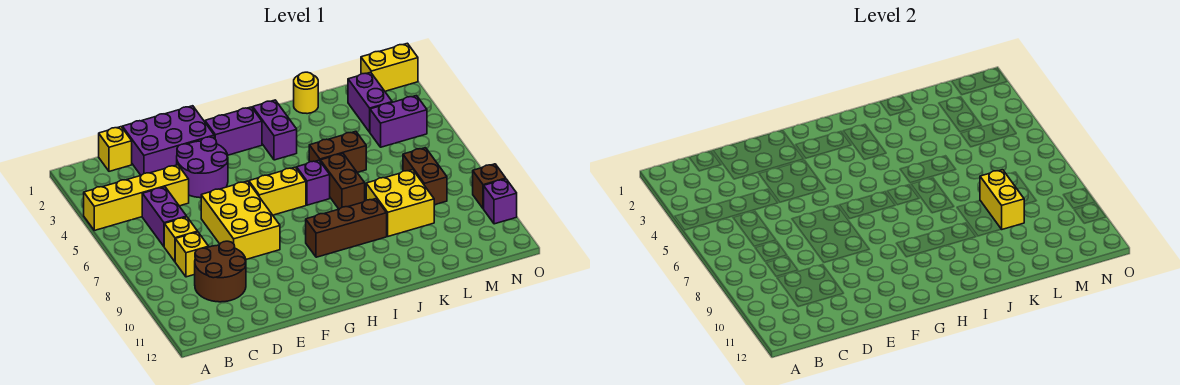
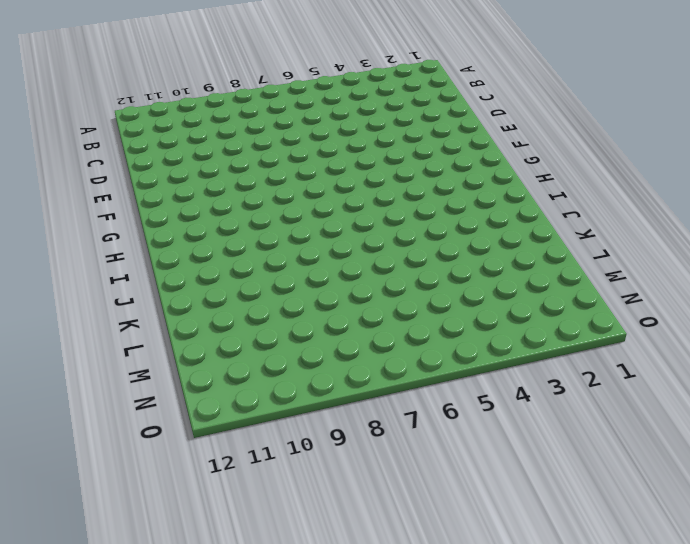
none -> yellow brick A4:D4 level 1
none -> yellow brick C1 level 1
none -> purple brick C5:C6 level 1

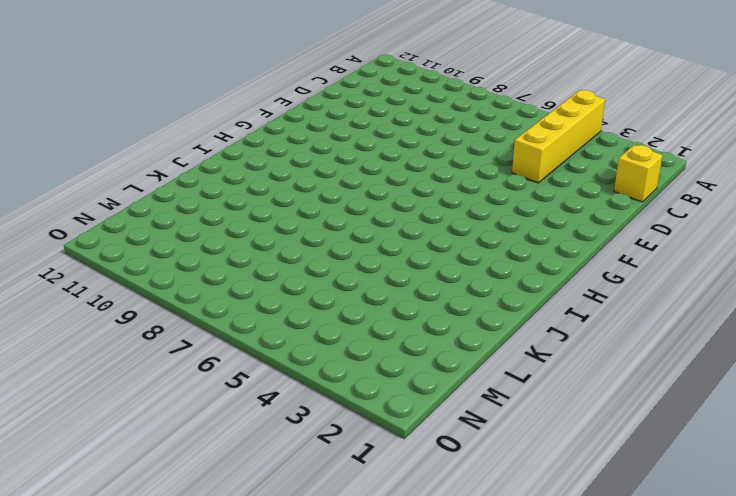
none -> purple brick C5:C6 level 1
none -> yellow brick C7 level 1
none -> yellow brick C8 level 1

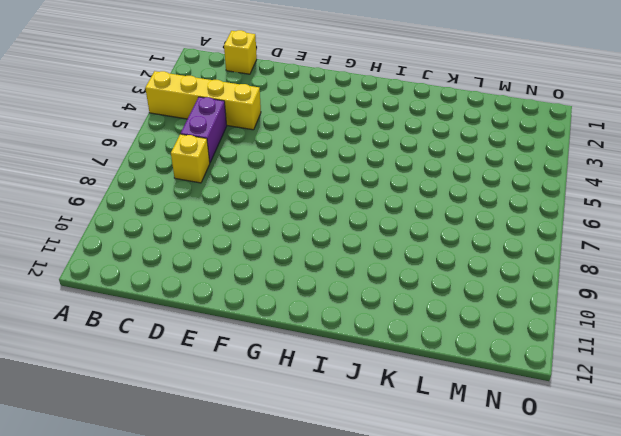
none -> yellow brick C8 level 1
none -> brown round brick C9:D10 level 1
none -> purple brick D1:F2 level 1

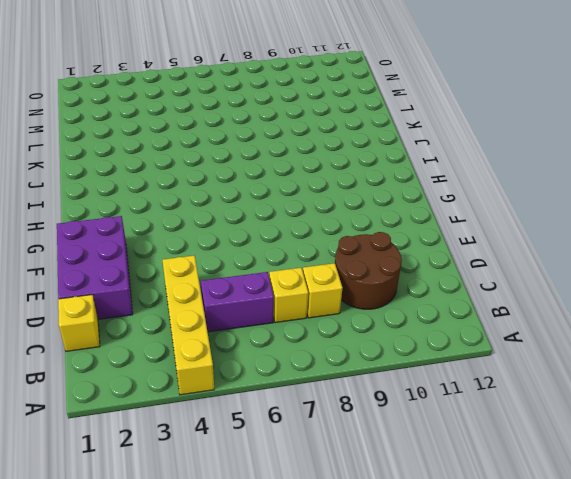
none -> purple round brick E3:F4 level 1
none -> yellow brick E6:F8 level 1
none -> purple brick G2:H2 level 1

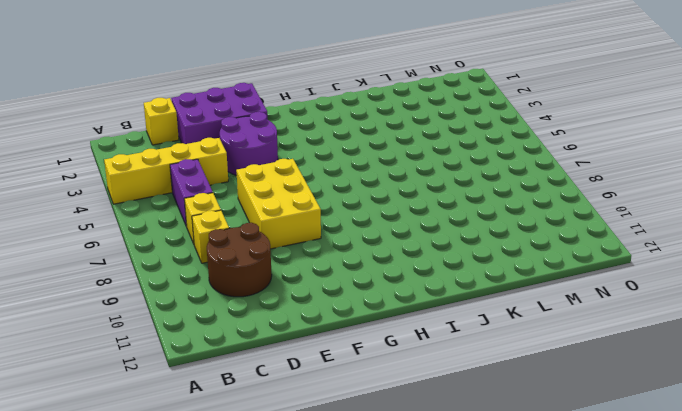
none -> purple brick G2:H2 level 1
none -> yellow brick G6:H6 level 1
none -> brown brick H9:J9 level 1

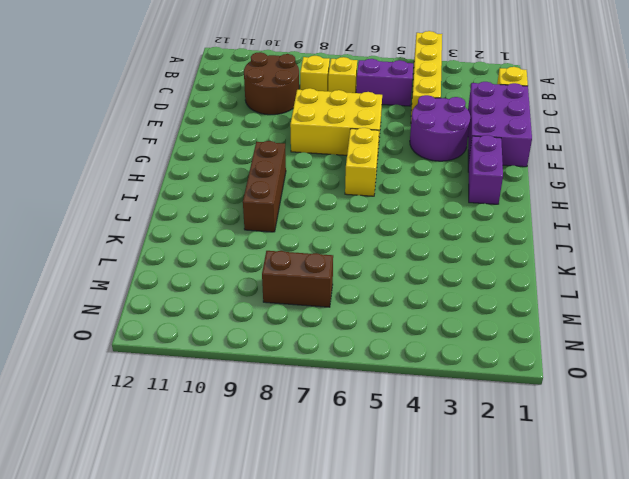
none -> purple brick I2:I3 level 1
none -> purple brick I6 level 1
none -> brown brick J5:K5 level 1

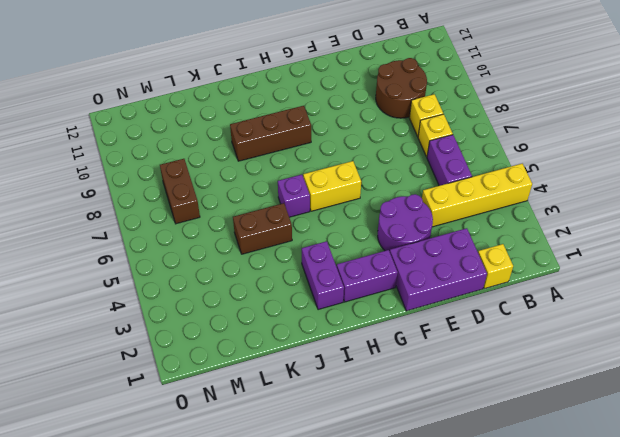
none -> yellow brick E6:F8 level 1
none -> brown brick J6:J7 level 1
none -> yellow round brick K1 level 1

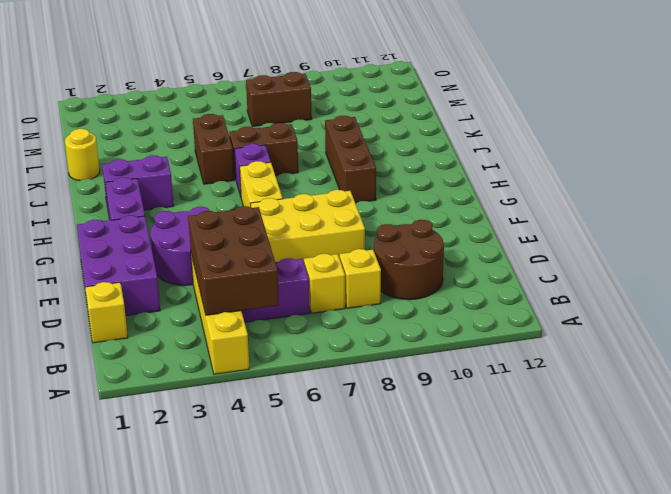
brown brick B4:D5 level 2 -> none
none -> yellow brick K8:L9 level 1
none -> purple brick M2:M3 level 1
none -> purple brick M4:N4 level 1

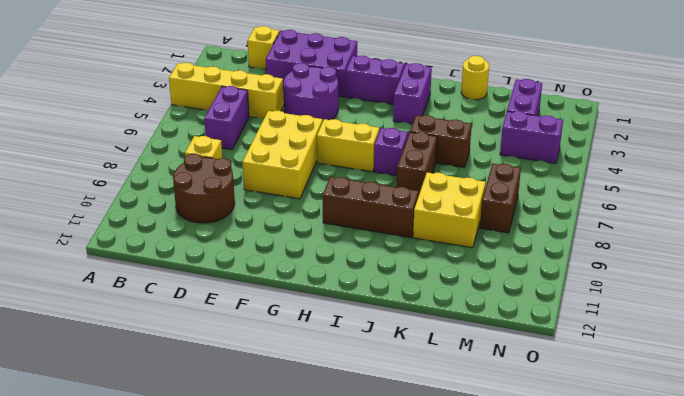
none -> yellow brick C7 level 1
none -> yellow brick N1:O1 level 1
none -> brown brick O9 level 1

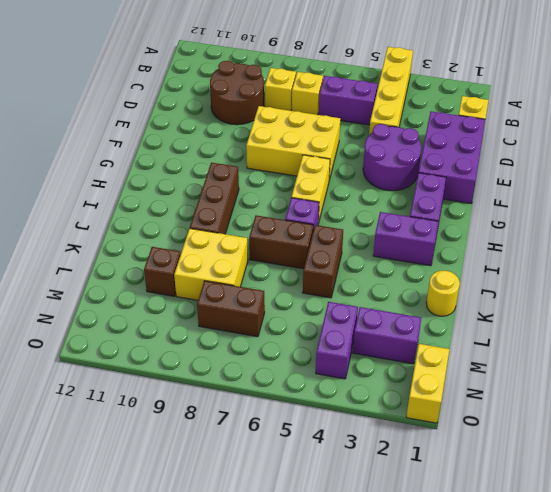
brown brick L10 level 1 -> brown brick O9 level 1
none -> purple brick O10 level 1
none -> yellow brick L8:L9 level 2

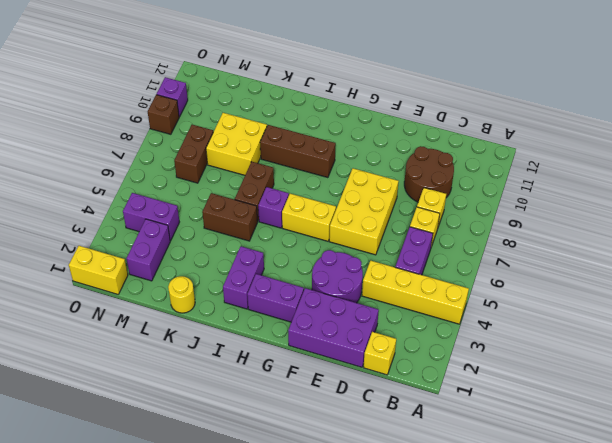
none -> yellow brick L8:L9 level 2

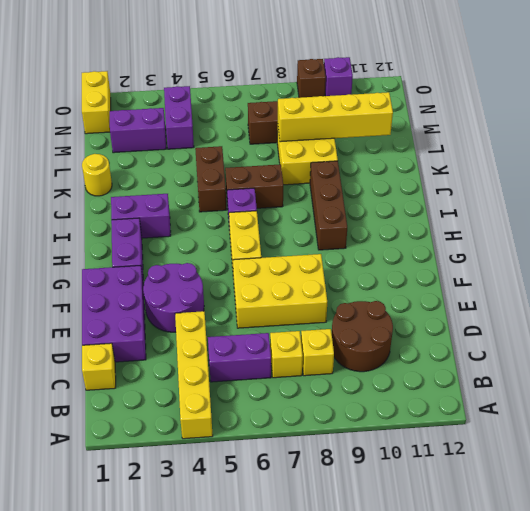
yellow brick L8:L11 level 2 -> yellow brick L8:L9 level 2

